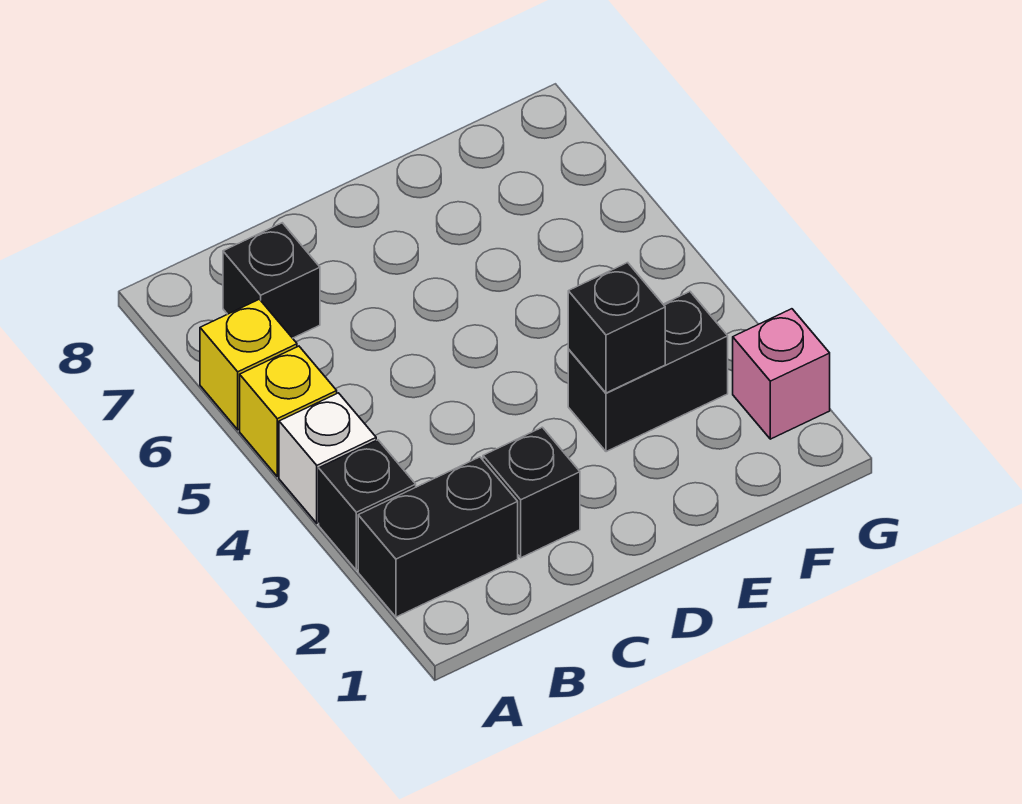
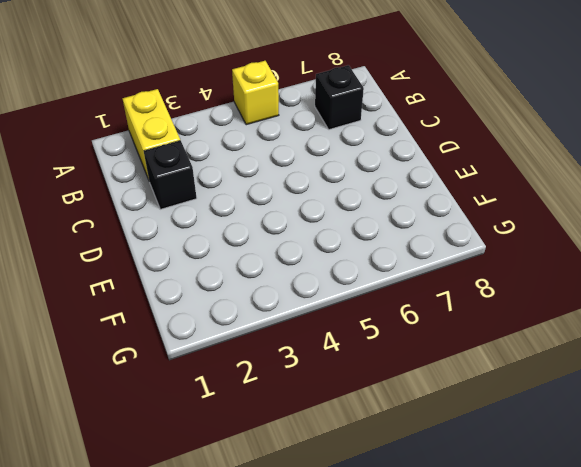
yellow brick A2:B2 level 1 -> black brick A2:B2 level 1
none -> black brick A3 level 1
none -> white brick A4 level 1

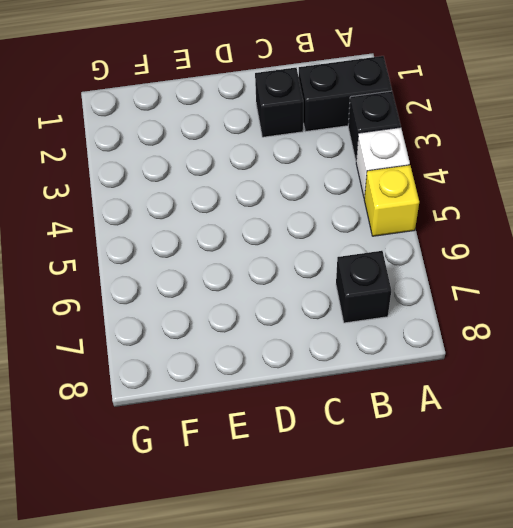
none -> yellow brick A6 level 1
none -> black brick E3:F3 level 1

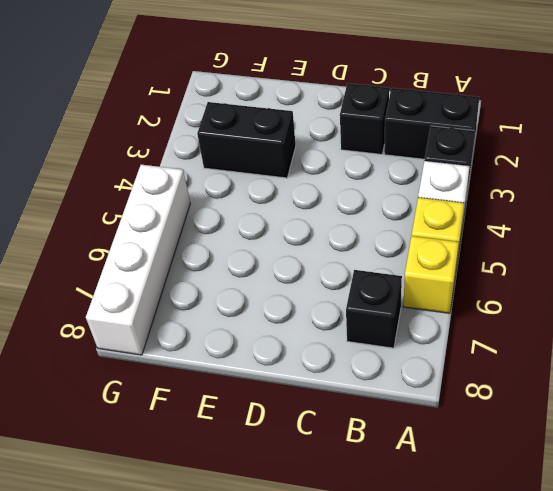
white brick G5:G8 level 1 -> none
none -> pink brick G2 level 1
none -> black brick E3 level 2

